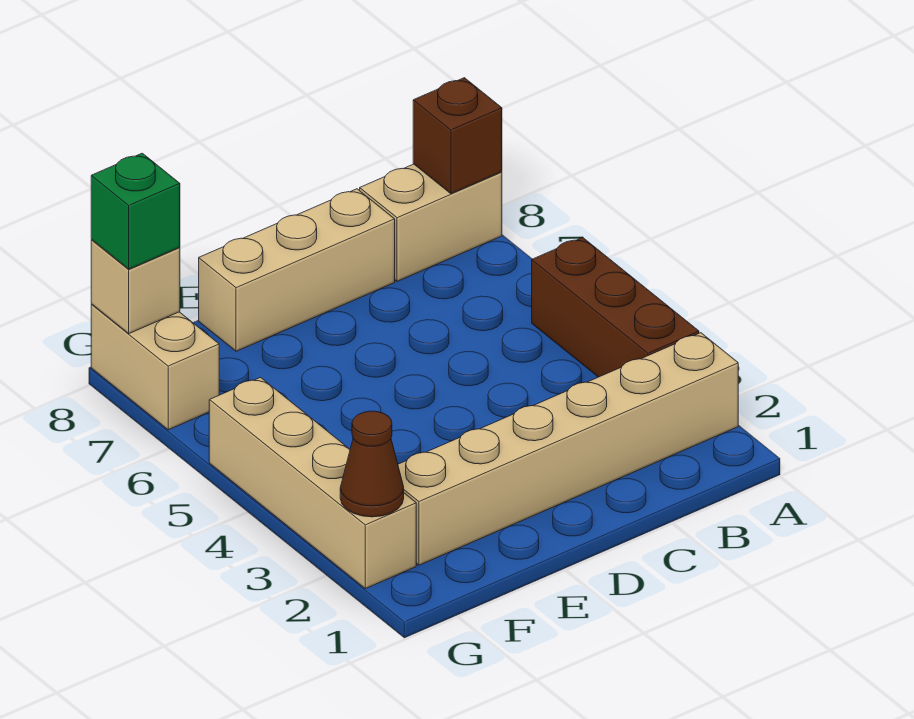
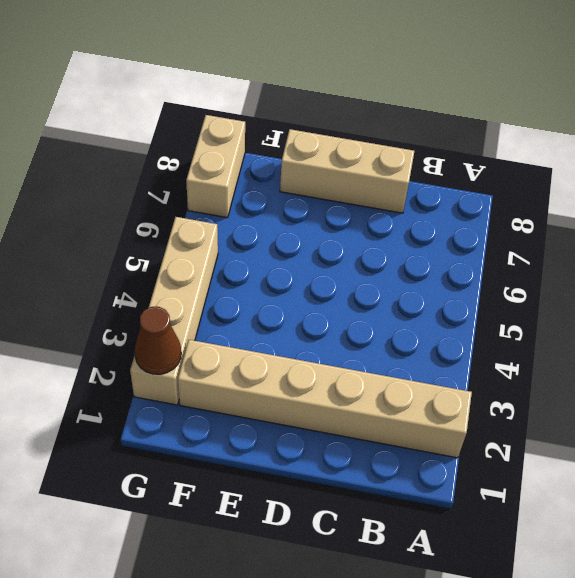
none -> brown brick A3:A5 level 1
none -> tan brick A8:B8 level 1

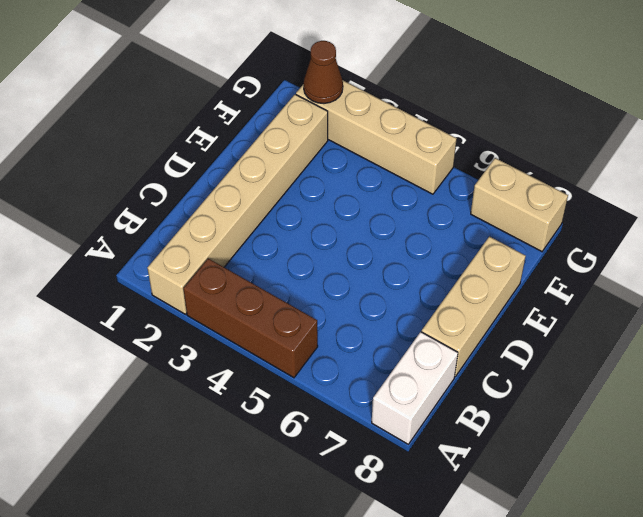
white brick A8:B8 level 1 -> tan brick A8:B8 level 1
none -> brown brick A8 level 2
none -> tan brick G8 level 2

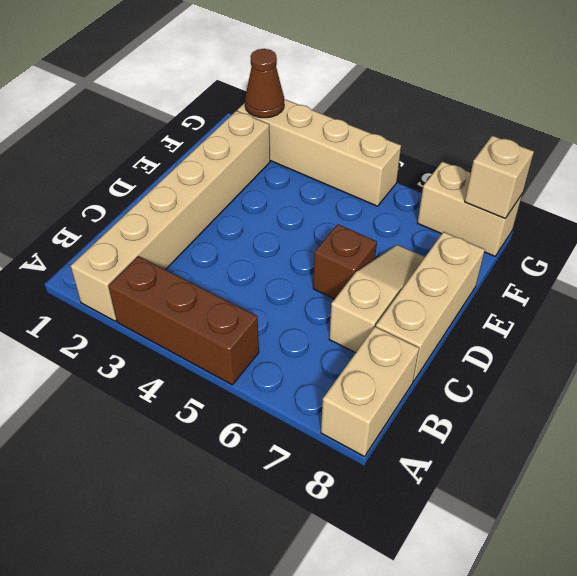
tan slope C7:E7 level 1 top C -> none
brown brick D6 level 1 -> brown brick A8 level 2
none -> green brick G8 level 3

